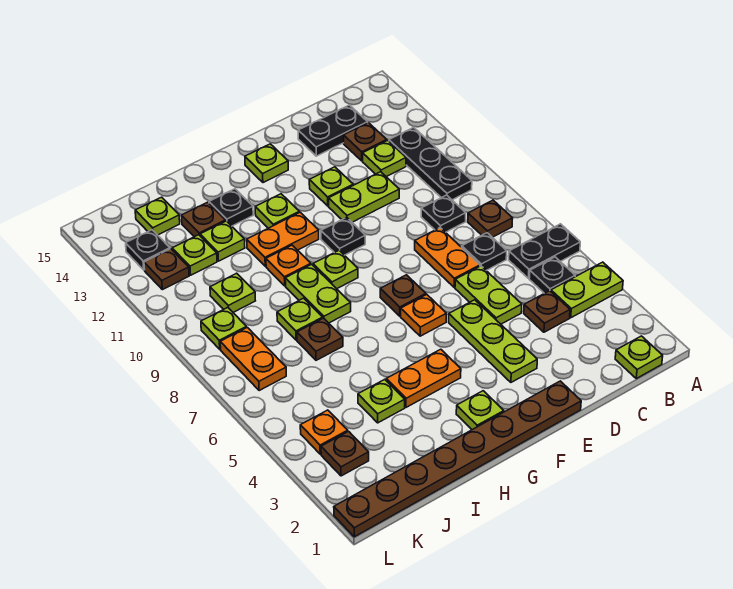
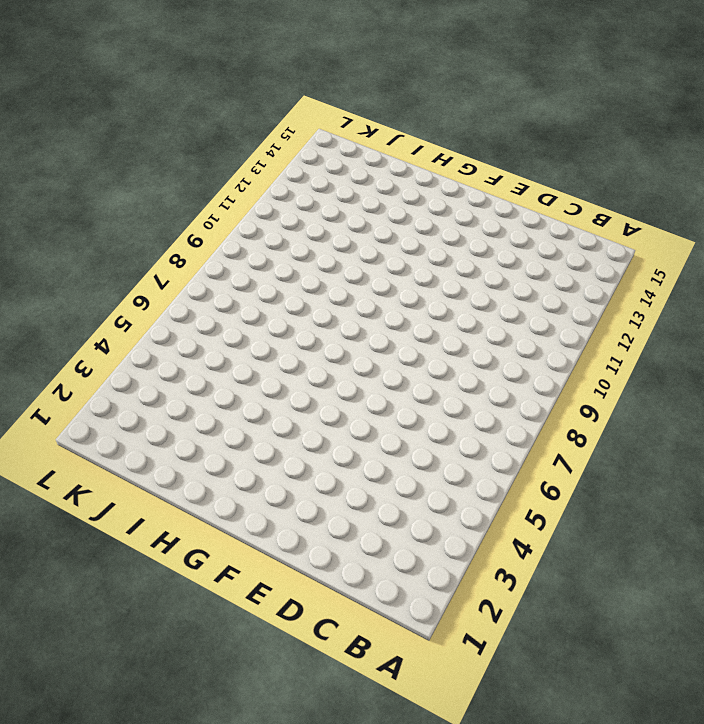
none -> lime plate A4:B4 level 1
none -> black plate A6:B6 level 1
none -> lime plate B1 level 1
none -> black plate B5 level 1

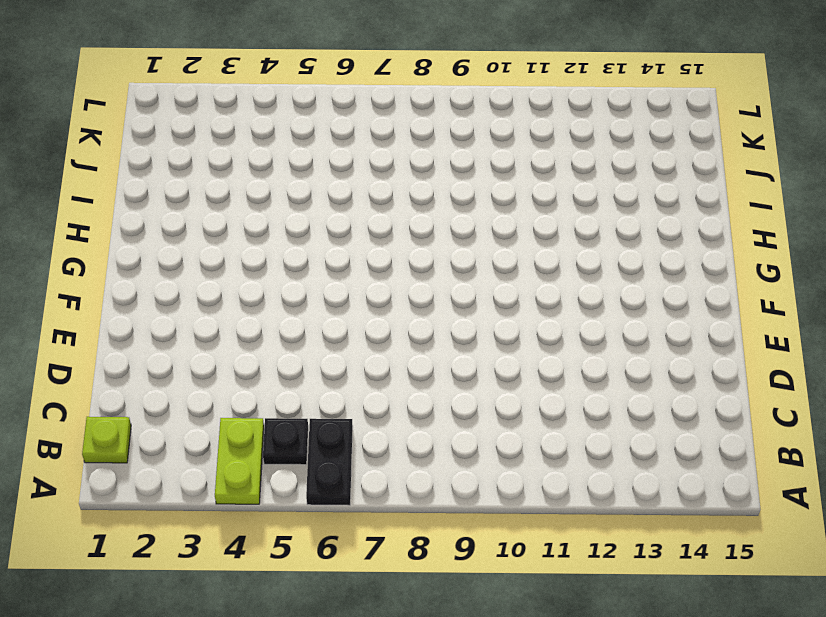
none -> brown plate B8 level 1
none -> black plate B10:B12 level 1
none -> brown plate C4 level 1
none -> black plate C7 level 1

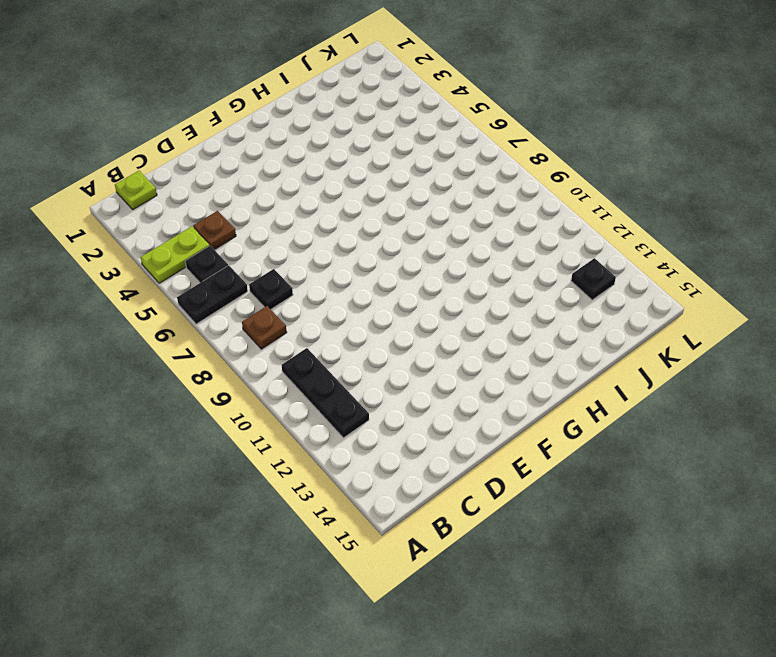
none -> black plate C9 level 1
none -> lime plate C12 level 1
none -> brown plate C13 level 1
none -> black plate C14:D14 level 1

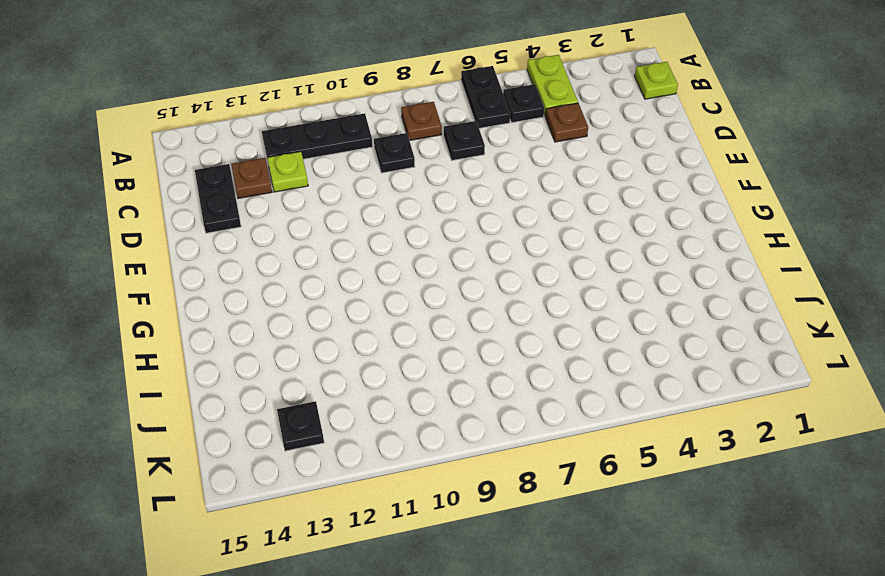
none -> lime plate D5:D6 level 1
none -> orange plate D7:D8 level 1
none -> lime plate D11:E11 level 1
none -> brown plate E1:L1 level 1

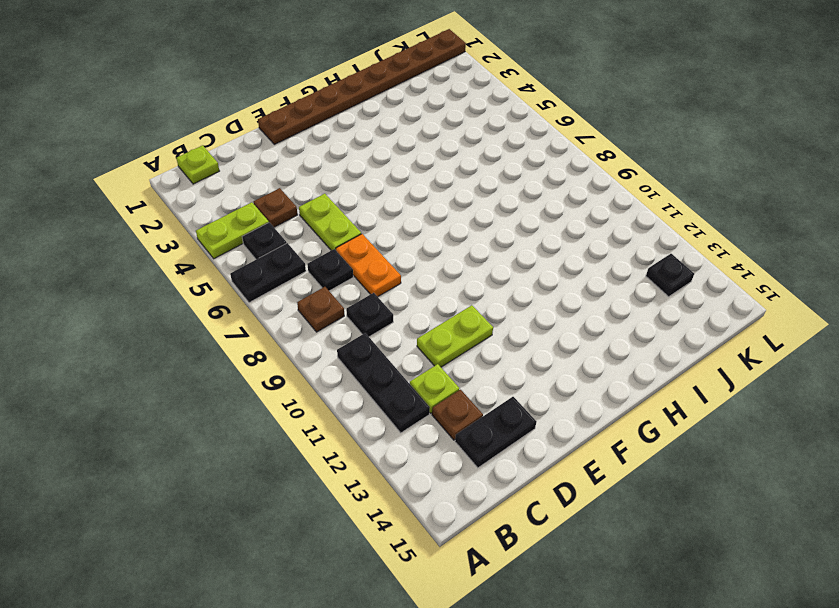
none -> lime plate E3:E5 level 1
none -> lime plate E12 level 1
none -> orange plate F6 level 1
none -> brown plate F7 level 1

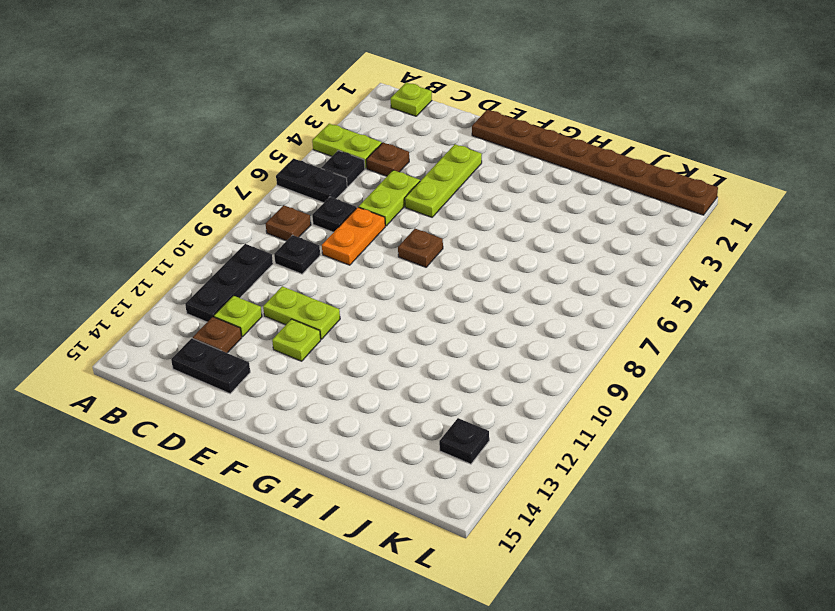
none -> orange plate F6 level 1
none -> black plate F10 level 1
none -> lime plate F14 level 1
none -> lime plate G2 level 1

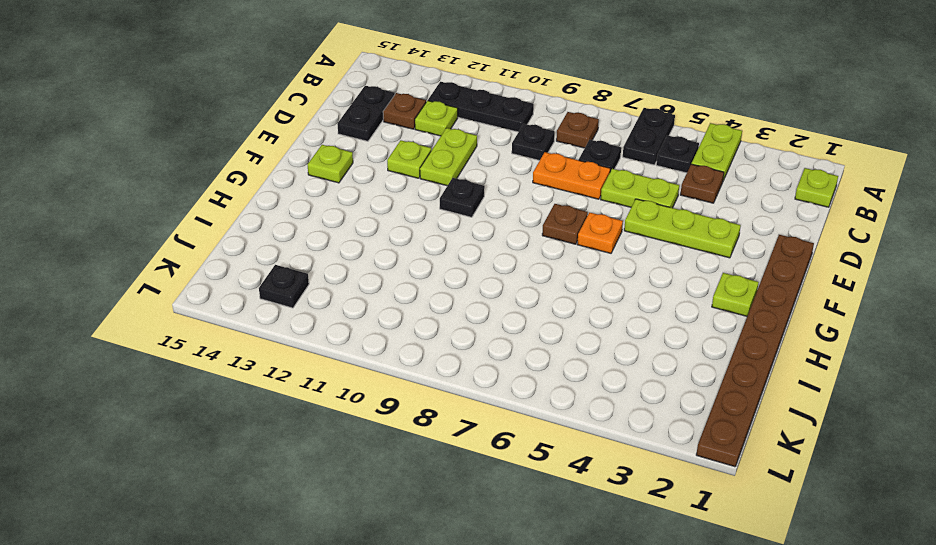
none -> orange plate G4:H4 level 1
none -> lime plate G9 level 1
none -> orange plate G11:H11 level 1
none -> lime plate G12 level 1

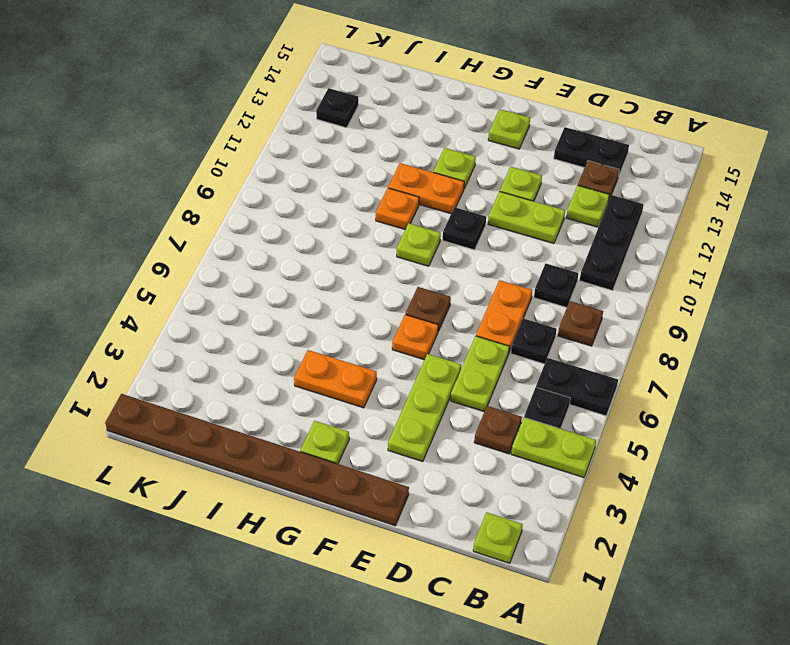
none -> lime plate H8:H9 level 1
none -> black plate H13 level 1
none -> lime plate I4 level 1
none -> brown plate I7 level 1

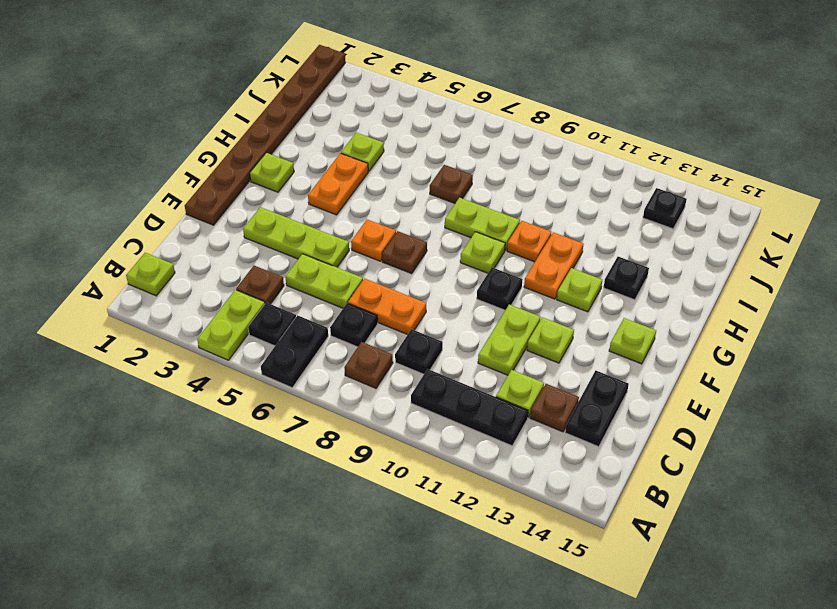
none -> lime plate I8 level 1
none -> lime plate I12 level 1
none -> brown plate I13 level 1
none -> lime plate J10 level 1

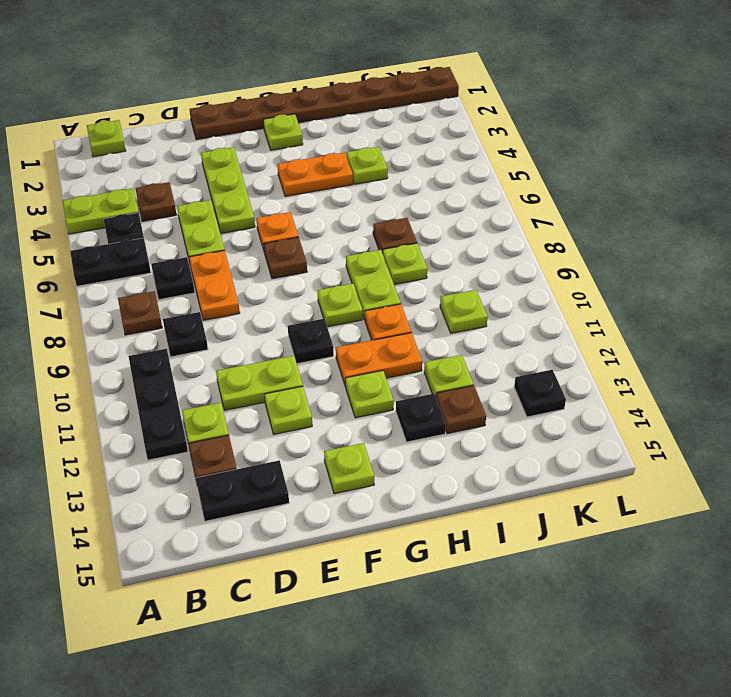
none -> lime plate J12 level 1
none -> lime plate J14 level 1
none -> brown plate K3 level 1
none -> orange plate K4 level 1

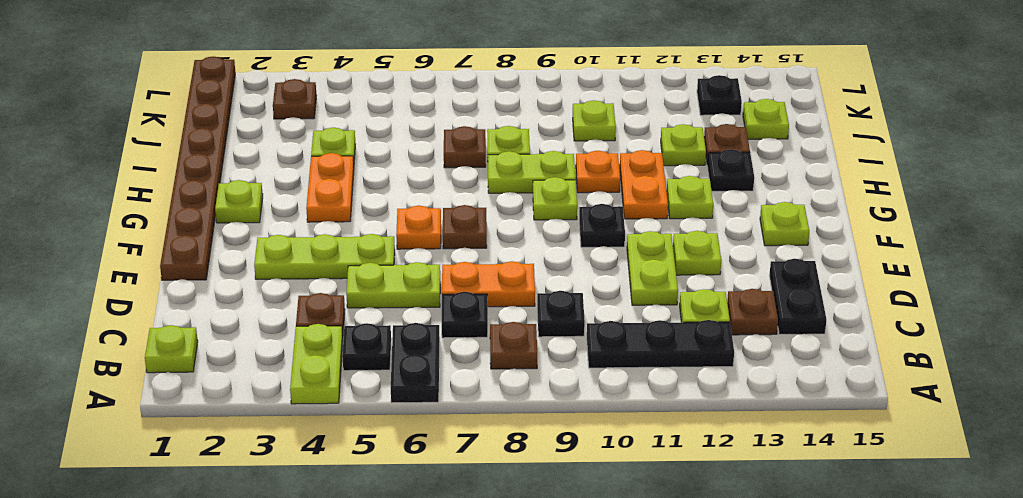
none -> lime plate J12 level 1
none -> orange plate K4 level 1
none -> orange plate K7:K8 level 1
none -> lime plate K9 level 1

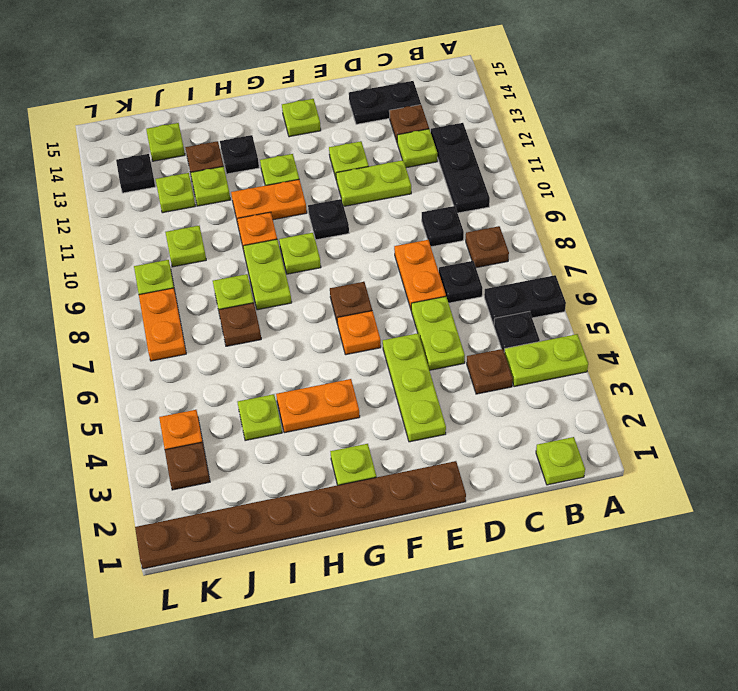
none -> brown plate K12 level 1

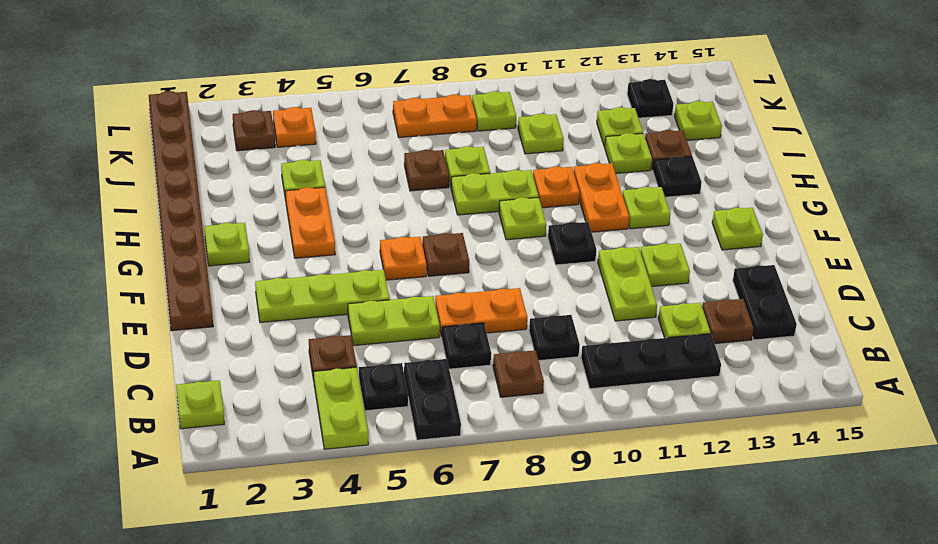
none -> brown plate K12 level 1

